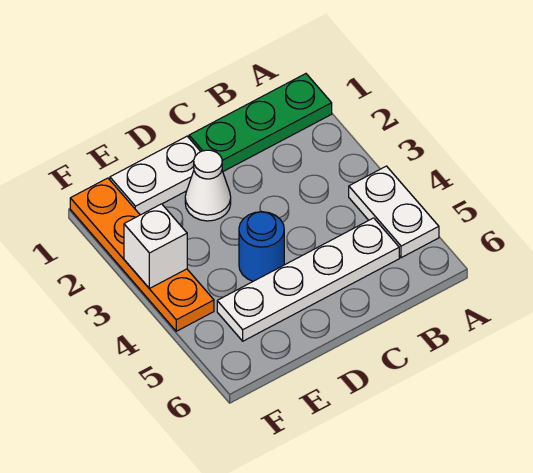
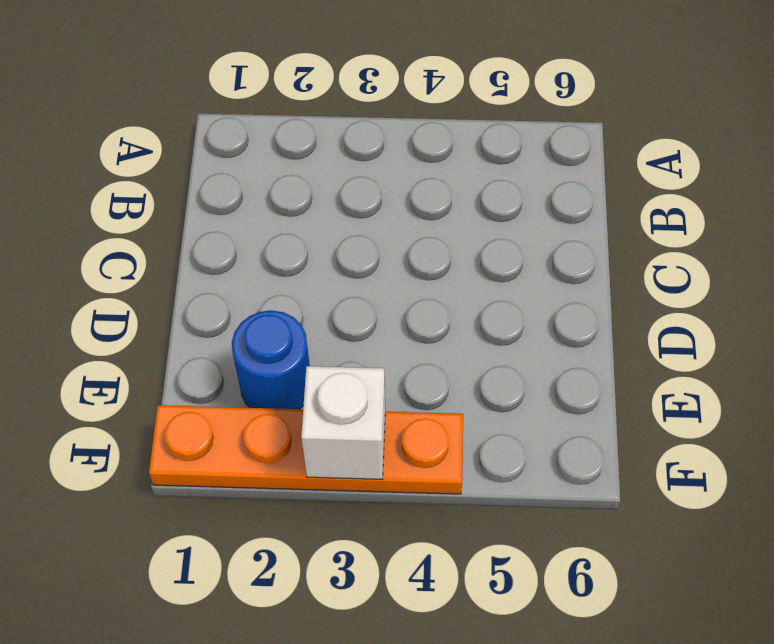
blue round brick E2 level 1 -> blue round brick D4 level 1
none -> green plate A1:C1 level 1
none -> white plate A4:A5 level 1

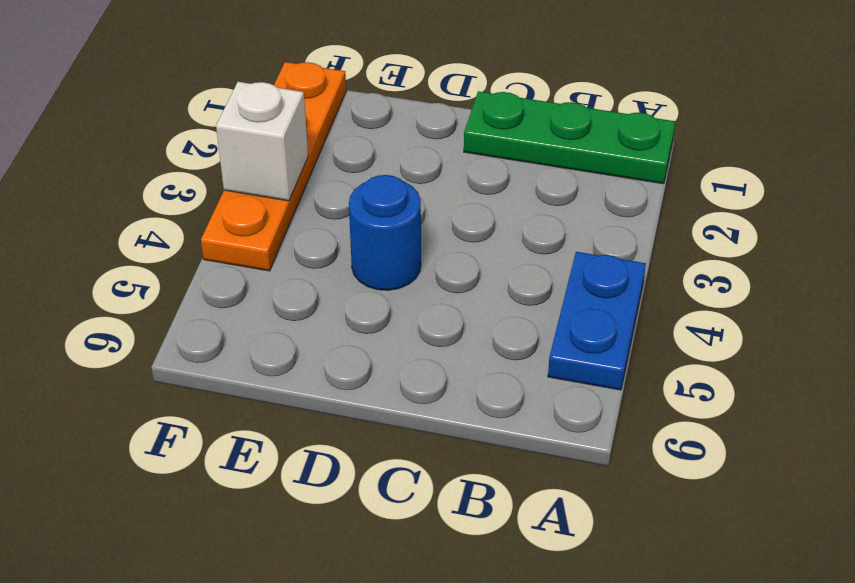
blue plate A4:A5 level 1 -> white plate A4:A5 level 1
none -> white plate B5:E5 level 1
none -> white plate D1:E1 level 1

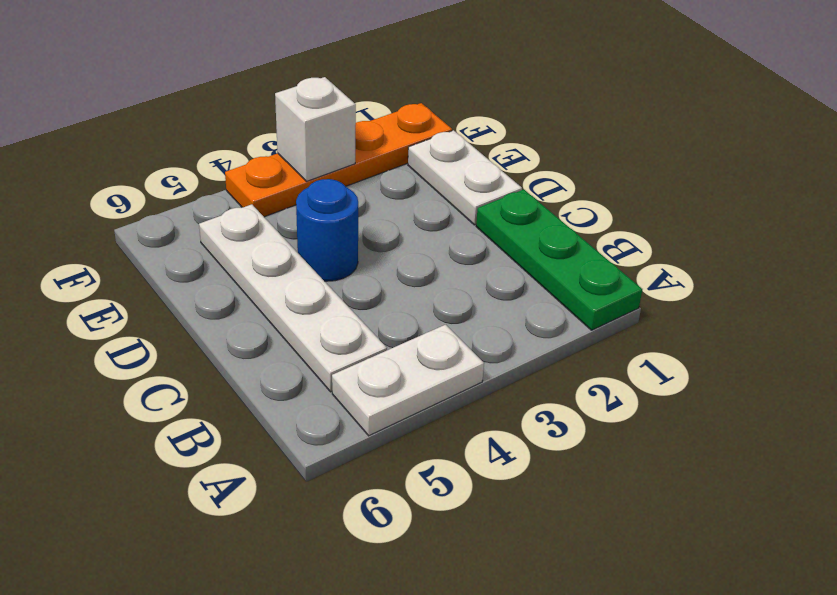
none -> white cone D2 level 1

